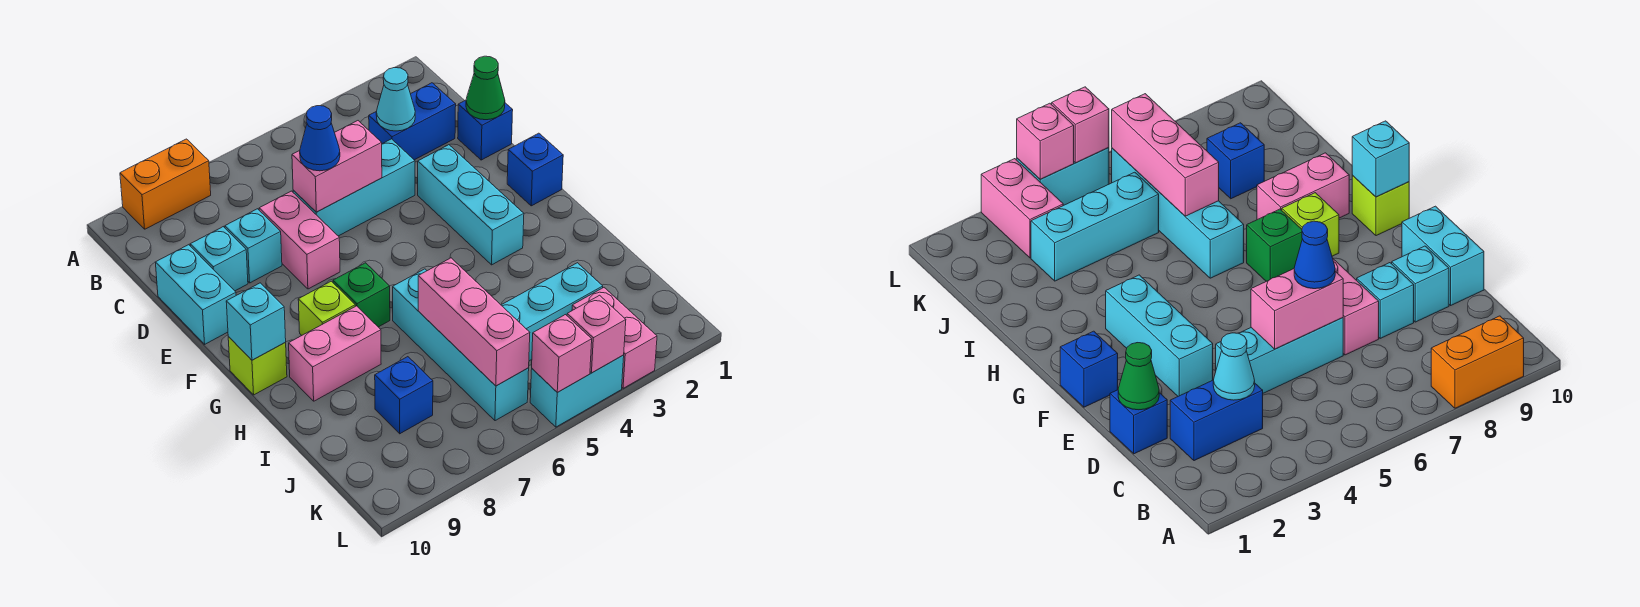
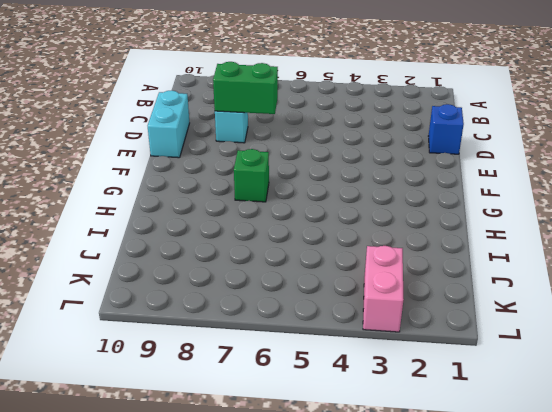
green brick D7:D8 level 2 -> none
none -> orange brick A8:A9 level 1
none -> blue brick C2:C3 level 1
none -> cyan brick D4:D6 level 1

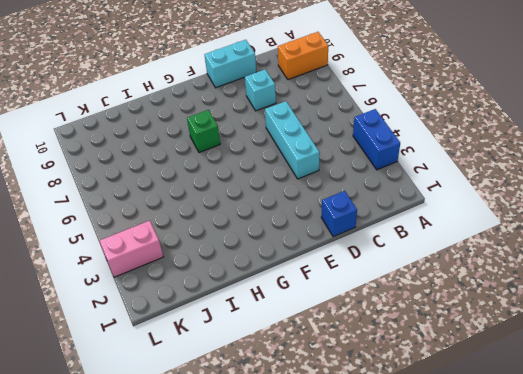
blue brick A3:A4 level 1 -> blue brick C2:C3 level 1
orange brick A9:B9 level 1 -> orange brick A8:A9 level 1
none -> pink brick D7:E7 level 1
none -> cyan brick D9 level 1
none -> cyan brick E3:G3 level 1

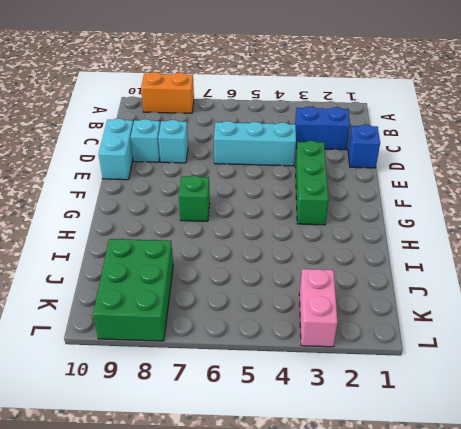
green brick E3:G3 level 1 -> cyan brick E3:G3 level 1
green brick J8:L9 level 1 -> blue brick J8 level 1
none -> pink brick D7:E7 level 1
none -> blue brick F1 level 1
none -> lime brick G8 level 1

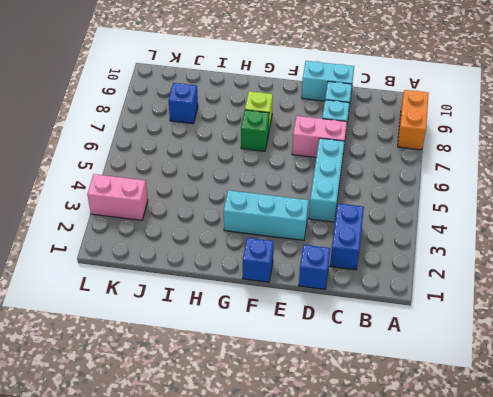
none -> lime brick G10 level 1
none -> cyan brick H6:K6 level 1
none -> pink brick H8:H9 level 1

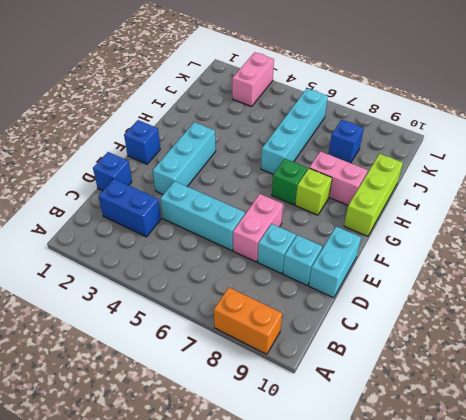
lime brick G10:I10 level 1 -> lime brick G10 level 1
none -> cyan brick J3:J5 level 1
none -> cyan brick L4:L5 level 1
none -> cyan cone C3 level 2

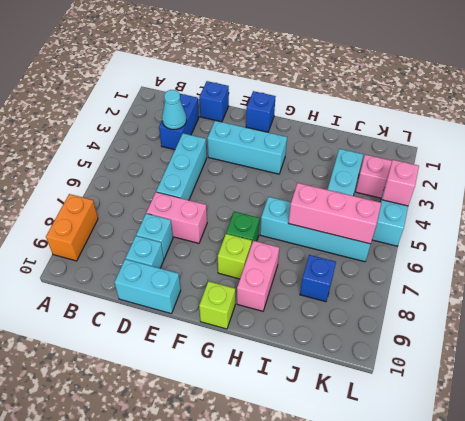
none -> green cone D1 level 2
none -> pink brick D5:D6 level 2
none -> cyan brick G10 level 2

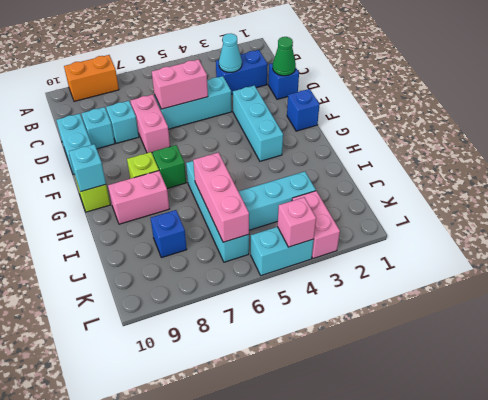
none -> pink brick L5 level 2
none -> blue cone D6 level 3

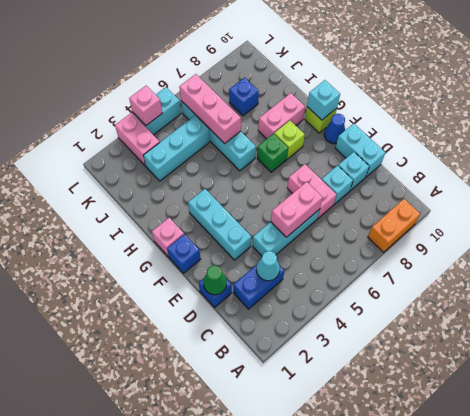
blue cone F10 level 1 -> blue cone D6 level 3
pink brick G1 level 1 -> pink brick L5 level 2

